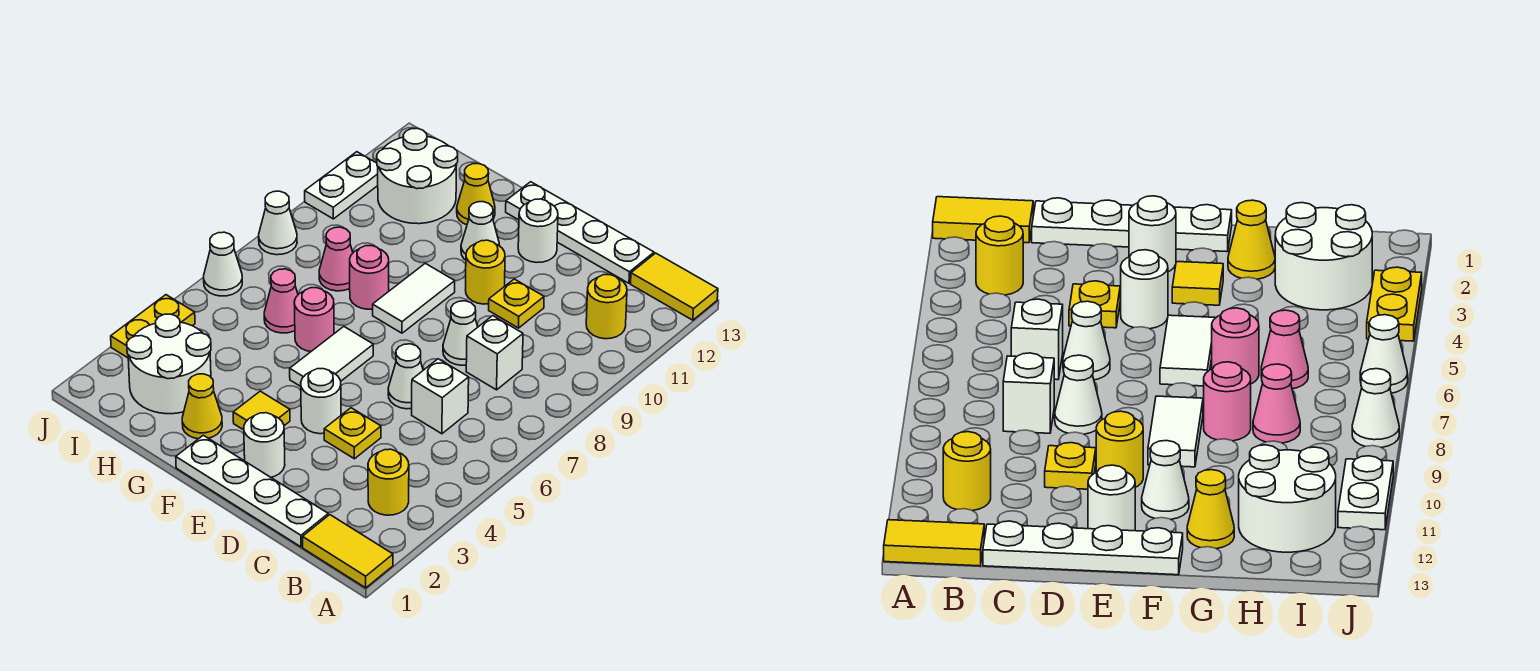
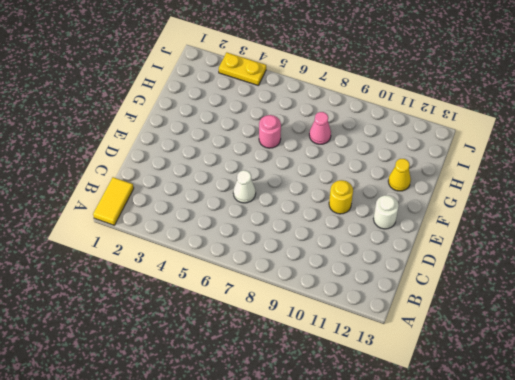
none -> yellow tile A13:B13 level 1
none -> yellow round brick B3 level 1
none -> yellow round brick B11 level 1
none -> white plate C1:F1 level 1

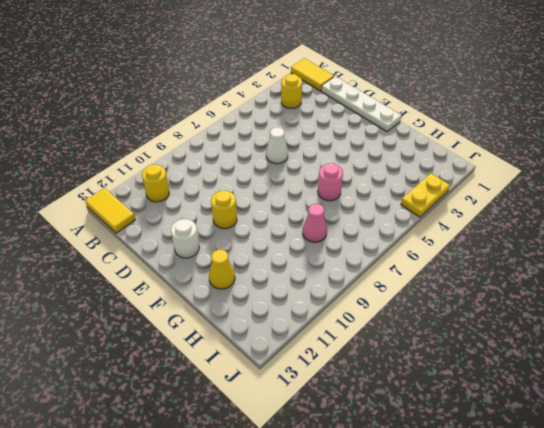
none -> white brick C6 level 1
none -> white brick C8 level 1
none -> white plate C13:F13 level 1
none -> yellow plate D4 level 1

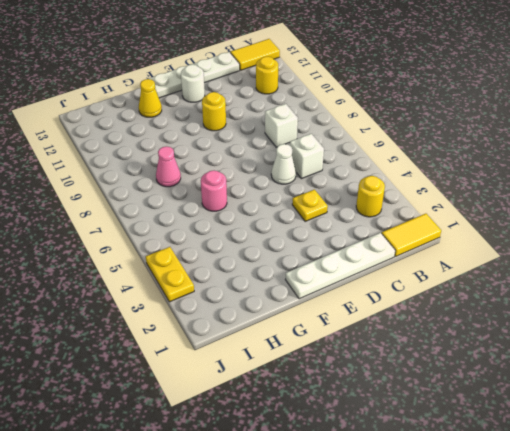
none -> white cone D8 level 1
none -> yellow plate D10 level 1
none -> white round brick E2 level 1
none -> white round brick E4 level 1

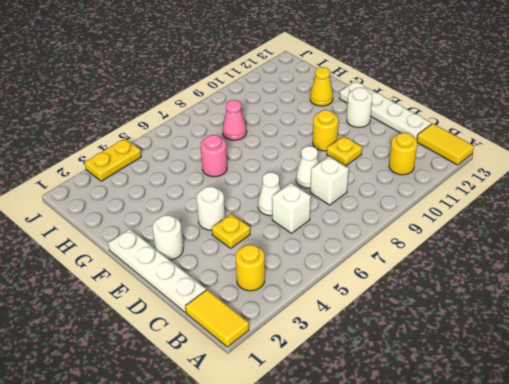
none -> yellow tile F3 level 1
none -> white tile F5:F6 level 1
none -> white tile F8:F9 level 1
none -> white cone F11 level 1

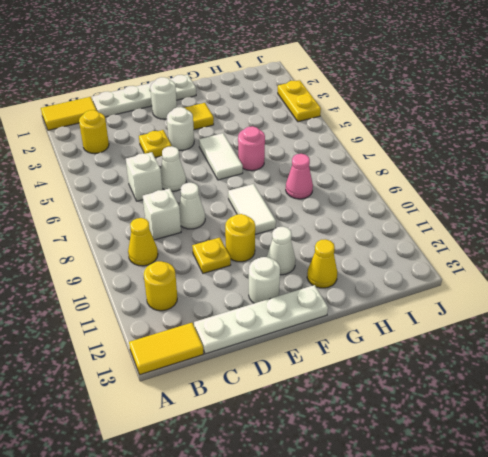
yellow cone B9 level 1 -> yellow cone G2 level 1
none -> pink round brick G8 level 1
none -> white round brick H2:I3 level 1
none -> pink cone H6 level 1
none -> white round brick H11:I12 level 1

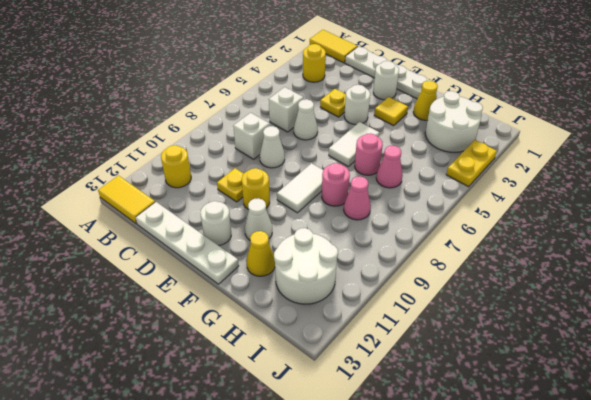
none -> white cone J6 level 1
none -> white cone J8 level 1
none -> white plate J10:J11 level 1

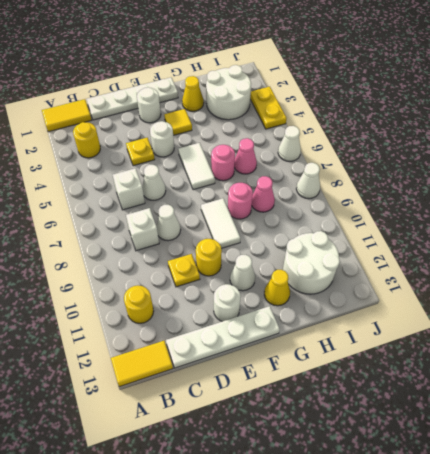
none -> white plate J10:J11 level 1

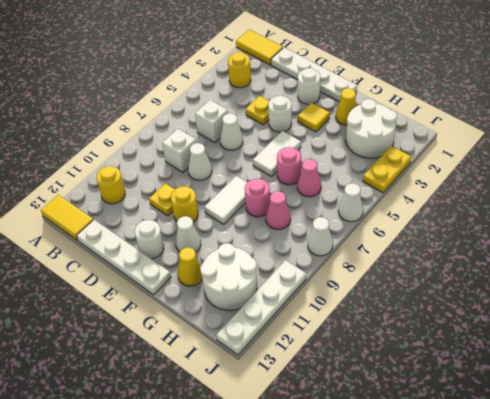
white plate J10:J13 level 1 -> white plate J10:J11 level 1

